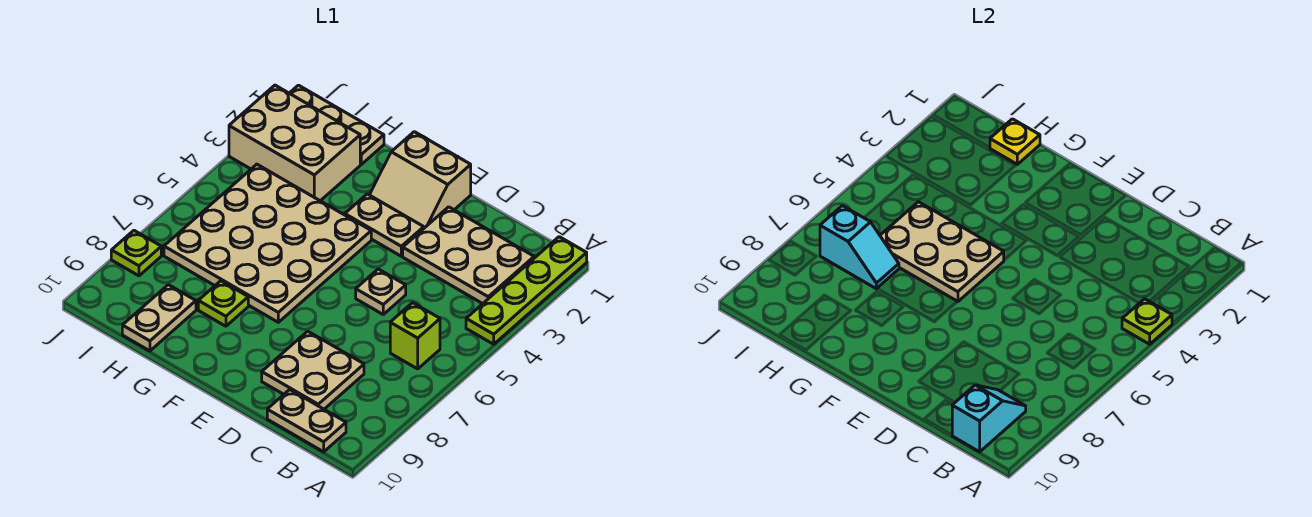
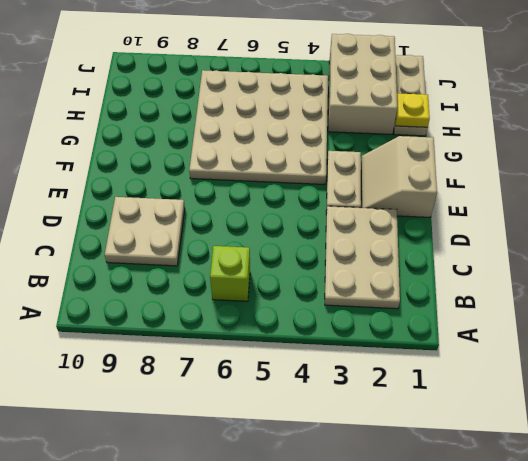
none -> lime plate A1:A4 level 1
none -> tan plate B10:C10 level 1
none -> tan plate D5 level 1

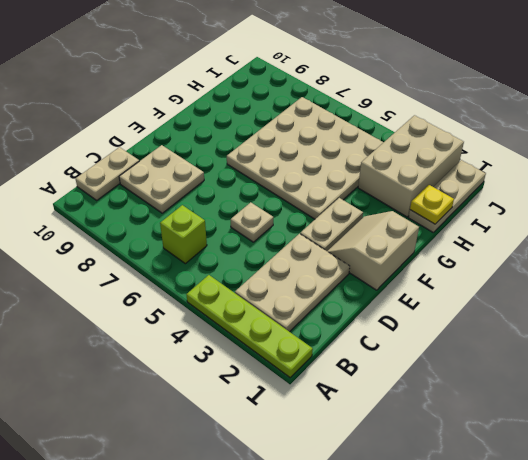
none -> lime plate G8 level 1
none -> tan plate H9:H10 level 1
none -> lime plate J8 level 1

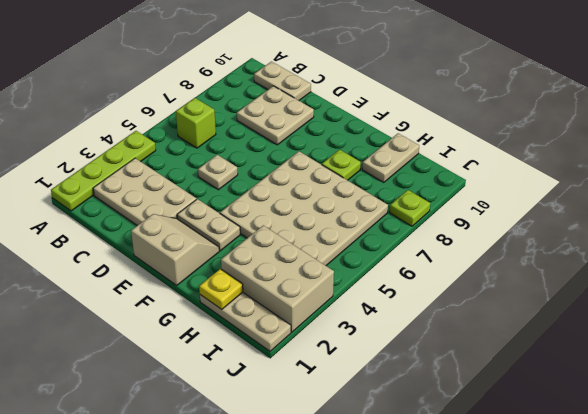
none -> lime plate A4 level 2
none -> cyan slope B9:B10 level 2 top 10
none -> tan plate F5:H6 level 2

